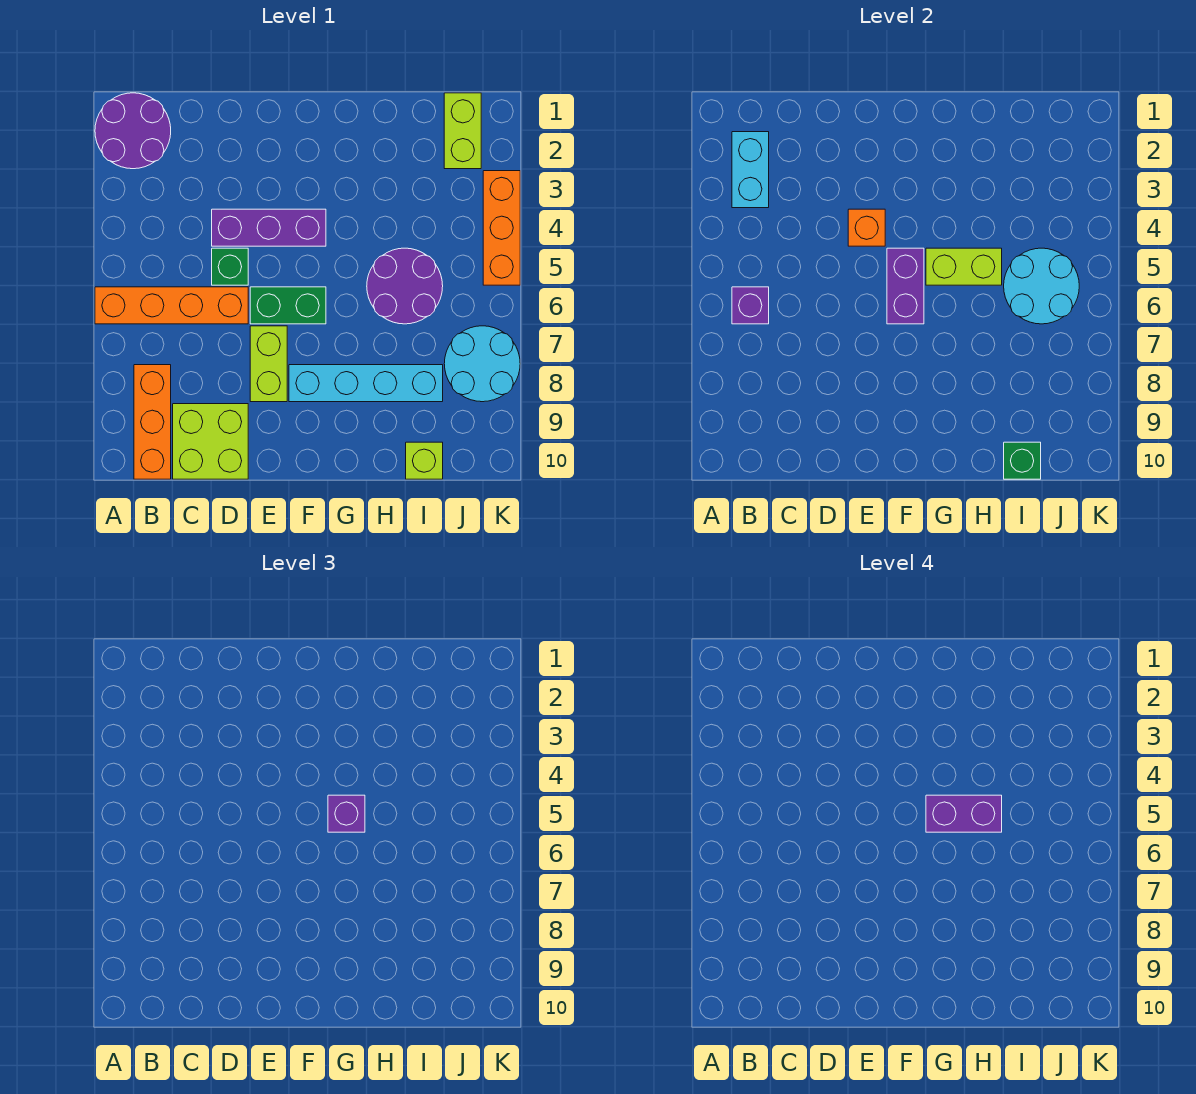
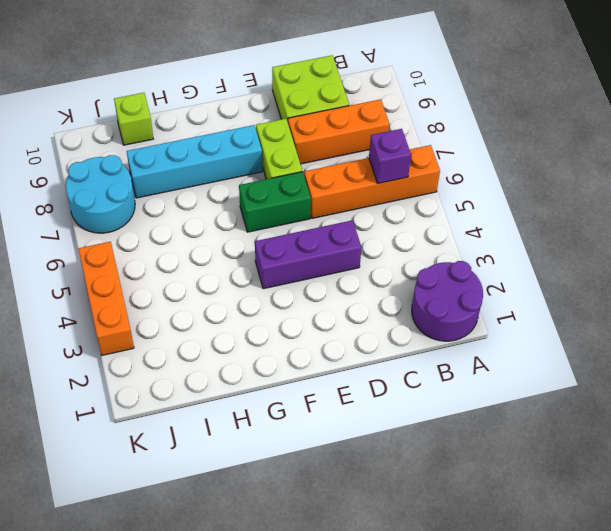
orange brick B8:D8 level 1 -> orange brick B8:B10 level 1
none -> green brick D5 level 1
none -> purple round brick H5:I6 level 1
none -> lime brick J1:J2 level 1

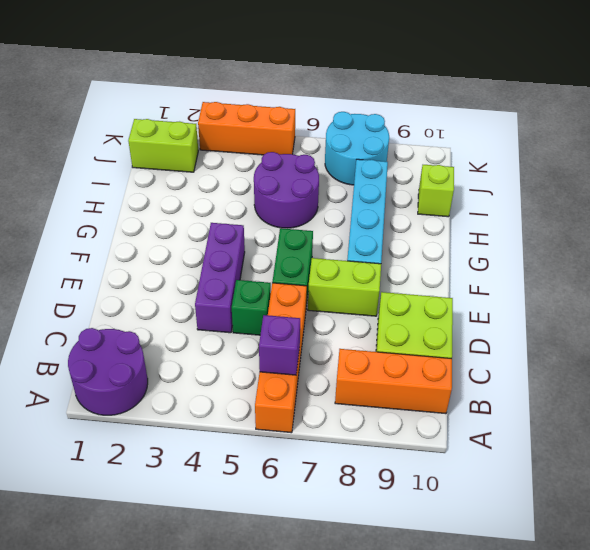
none -> cyan brick B2:B3 level 2
none -> orange brick E4 level 2
none -> purple brick F5:F6 level 2

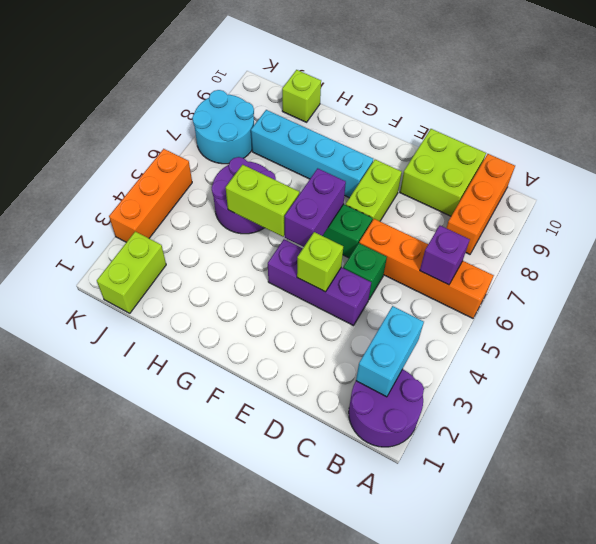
lime brick E4 level 2 -> orange brick E4 level 2
none -> cyan round brick I5:J6 level 2
none -> green brick I10 level 2
none -> purple brick G5 level 3

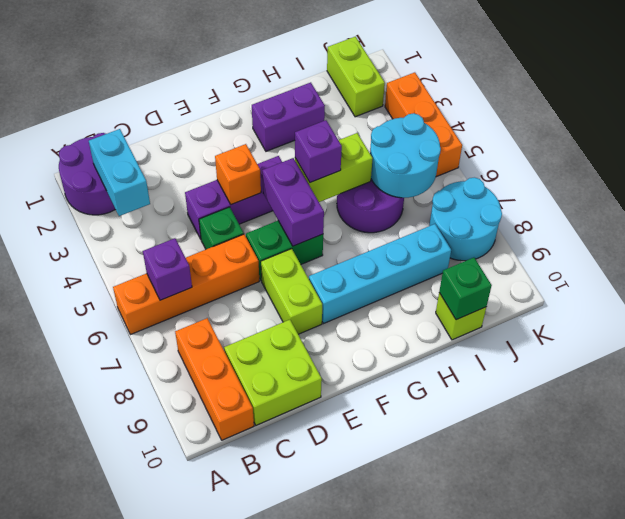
purple brick G2:H2 level 1 -> purple brick G5:H5 level 4

